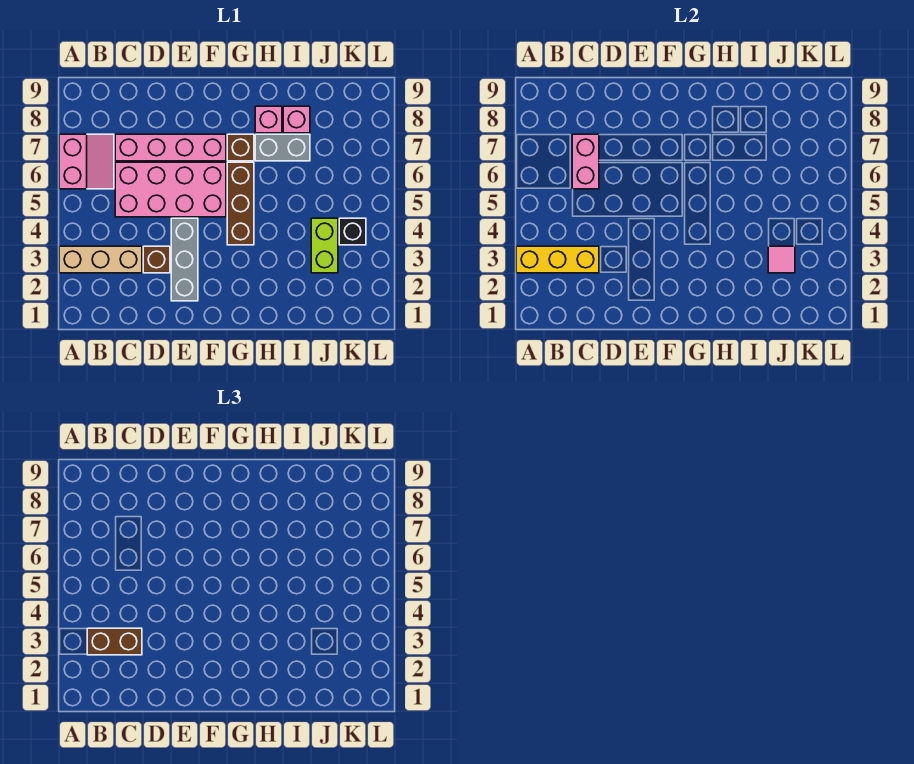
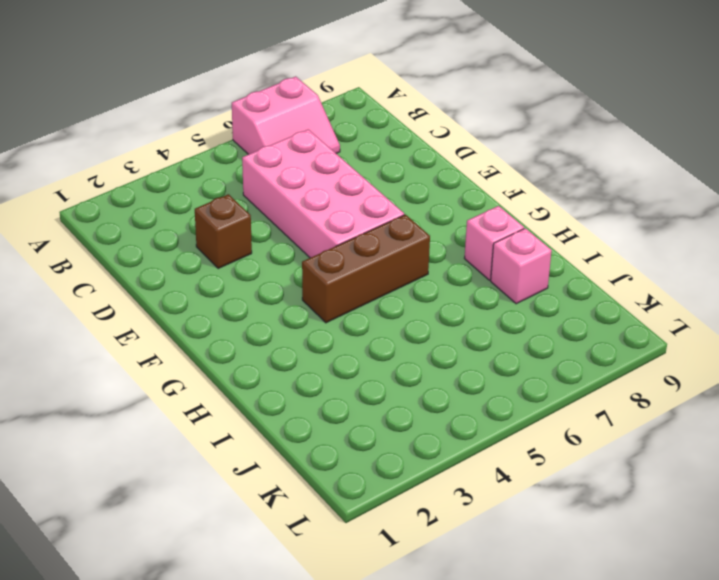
none -> tan brick A3:C3 level 1
none -> pink brick C7:F7 level 1
none -> grey brick E2:E4 level 1

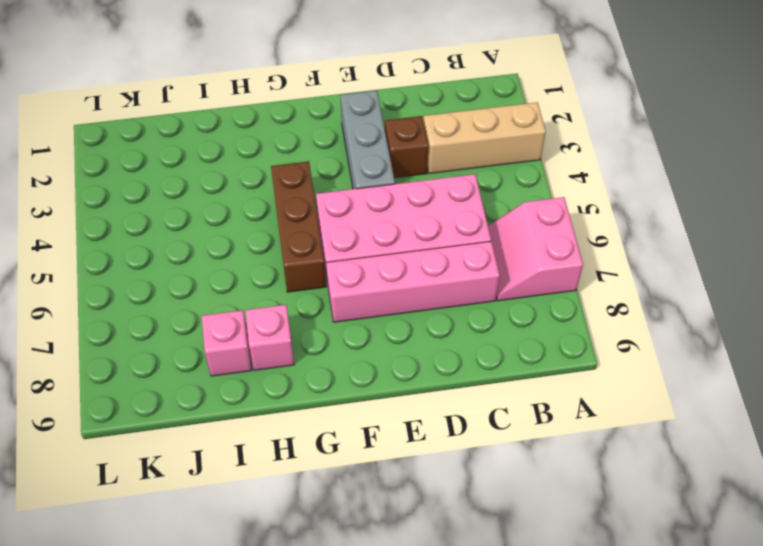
none -> brown brick G7 level 1
none -> grey brick H7:I7 level 1
none -> lime brick J3:J4 level 1

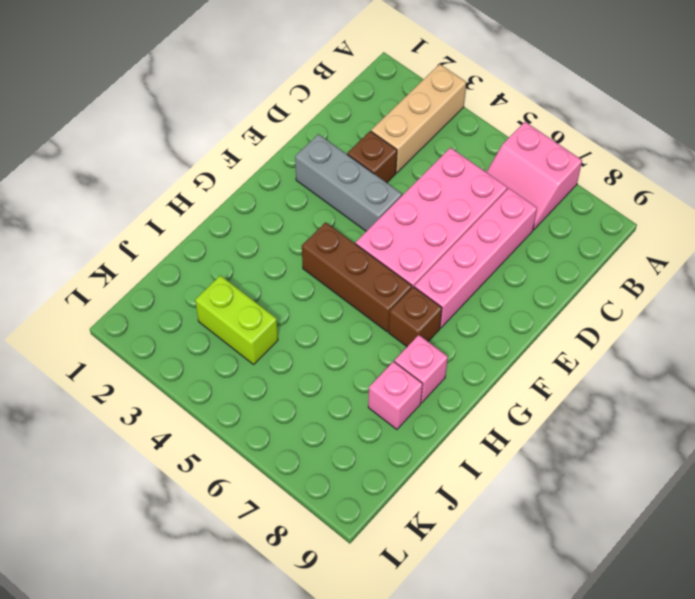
none -> grey brick H7:I7 level 1
none -> black brick K4 level 1
none -> yellow brick A3:C3 level 2

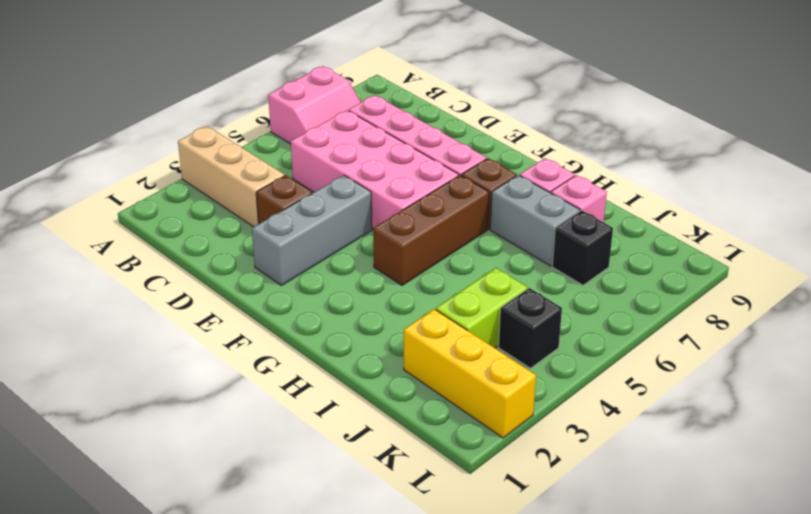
yellow brick J2:L2 level 1 -> yellow brick A3:C3 level 2
black brick J7 level 1 -> none
none -> pink brick C6:C7 level 2
none -> pink tile J3 level 2
none -> brown brick B3:C3 level 3

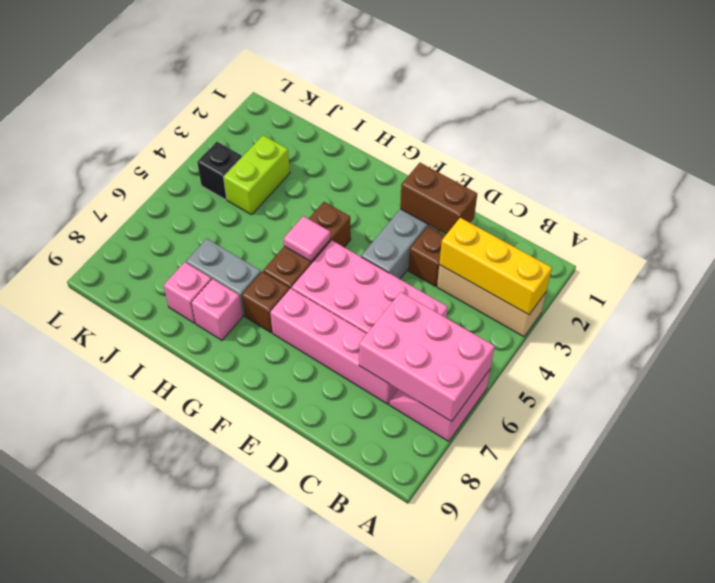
pink brick A6:C7 level 2 -> pink brick C6:C7 level 2
brown brick D2:E2 level 2 -> brown brick B3:C3 level 3
pink tile G5 level 2 -> pink tile J3 level 2

